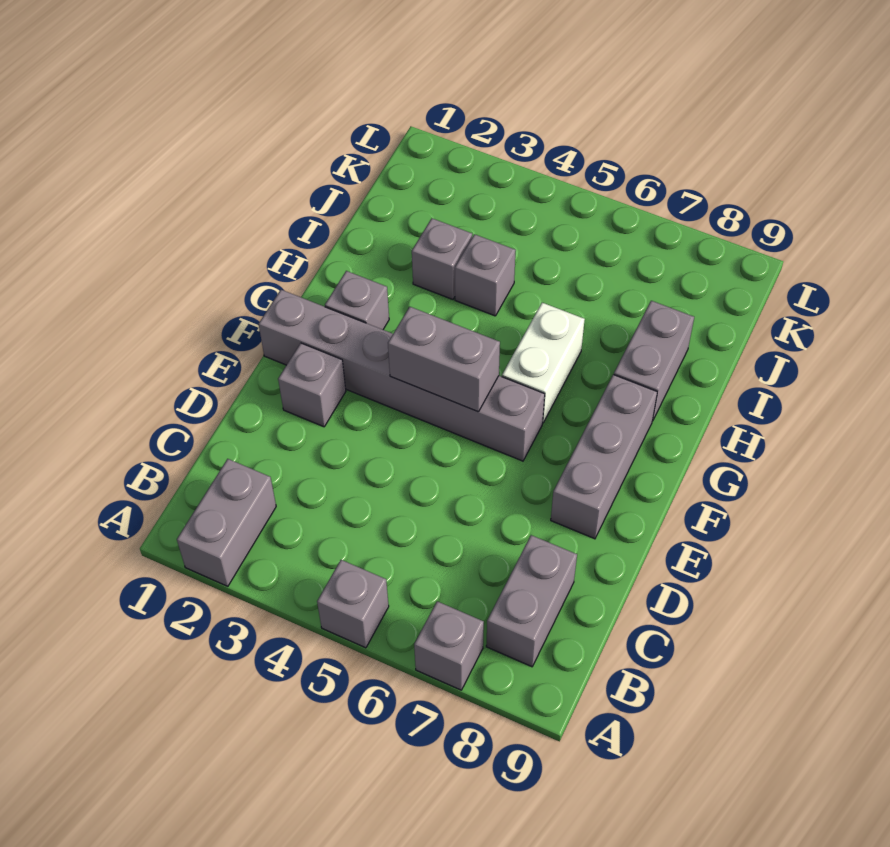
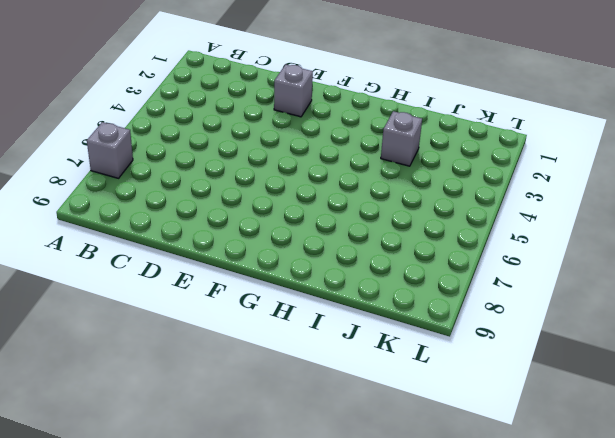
none -> grey brick A2:B2 level 1
none -> grey brick A5 level 1
none -> grey brick B8:C8 level 1

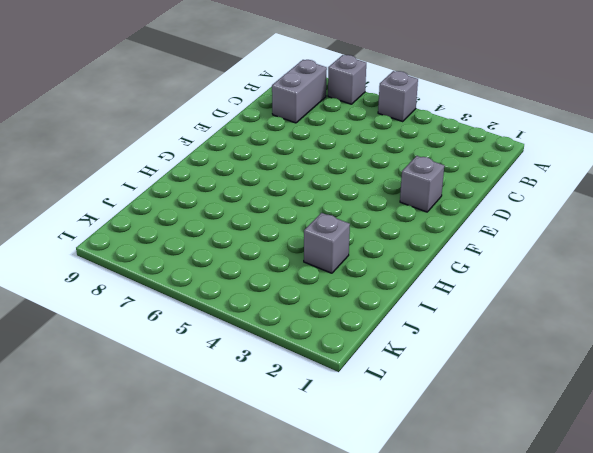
none -> grey brick A2:B2 level 1
none -> grey brick E8:G8 level 1
none -> grey brick F1:F6 level 1

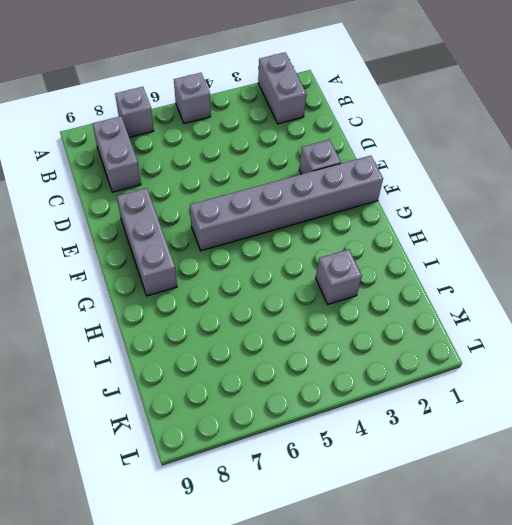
none -> grey brick G2 level 1
none -> white brick G6:H6 level 1
none -> grey brick H8:I8 level 1

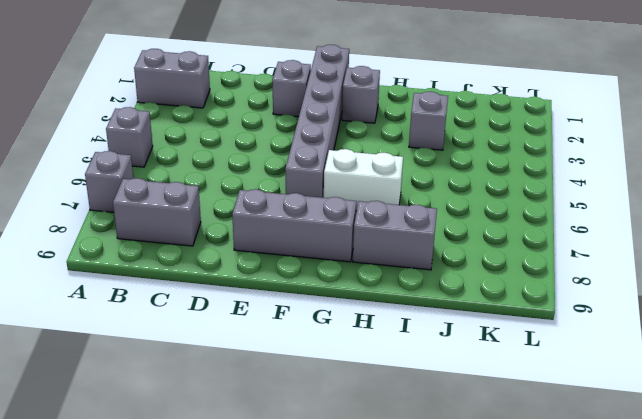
none -> grey brick I4 level 1
none -> grey brick F4:F5 level 2

